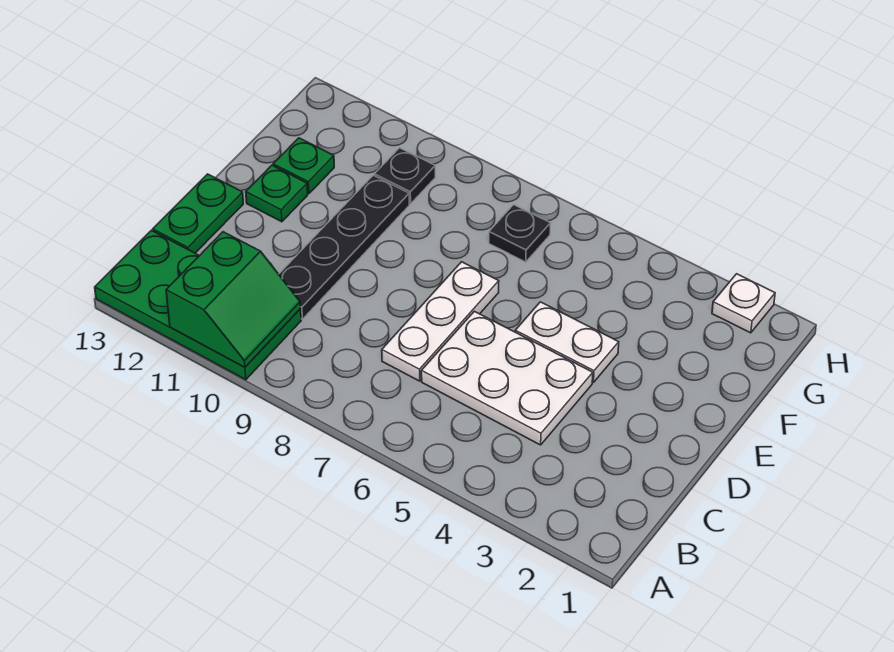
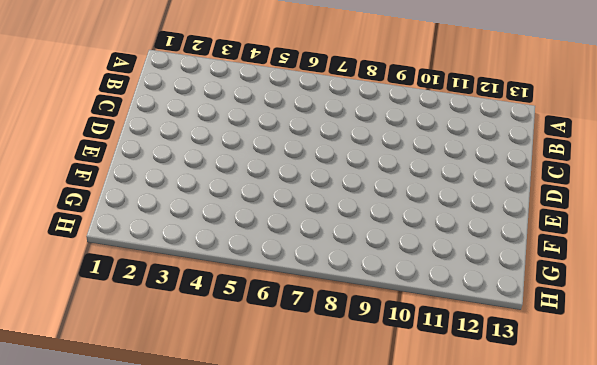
none -> green plate A10:B13 level 1
none -> white plate C4:D6 level 1
none -> white plate C7:E7 level 1

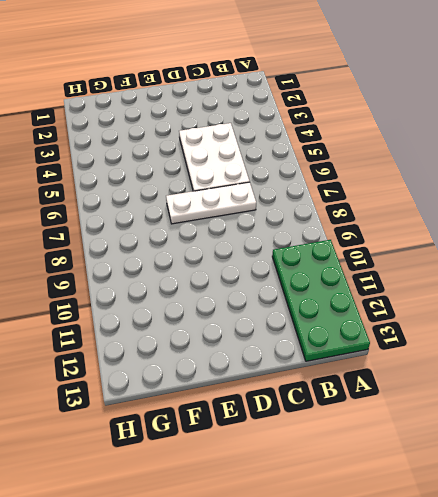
none -> black plate C10:F10 level 1
none -> green plate C13:D13 level 1
none -> white plate E4:E5 level 1

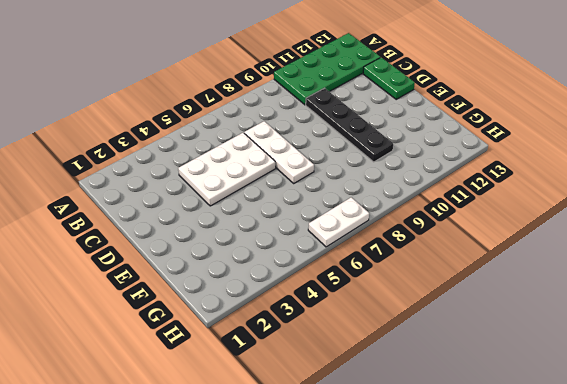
white plate H6:H7 level 1 -> white plate E4:E5 level 1
none -> green plate E12 level 1
none -> green plate F12 level 1
none -> black plate G7 level 1

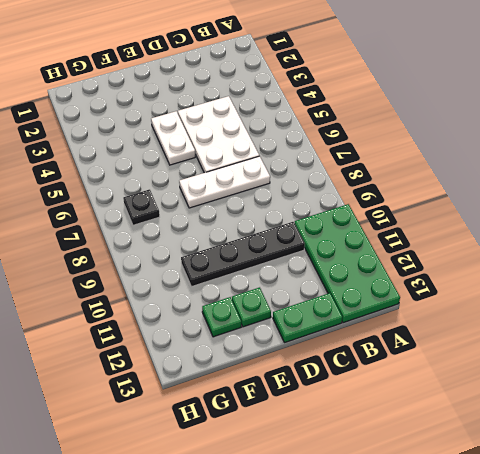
none -> black plate G10 level 1
none -> white plate H2 level 1
none -> green slope A10:B11 level 2 top 11

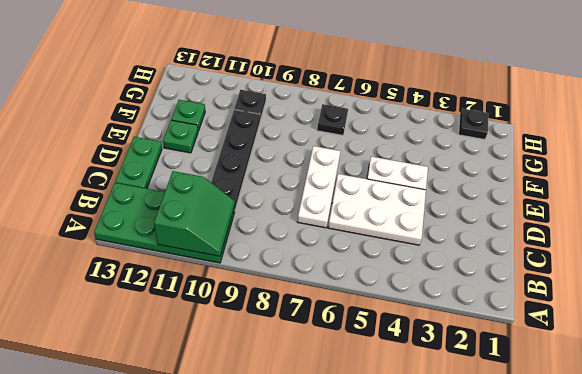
black plate H2 level 1 -> white plate H2 level 1

